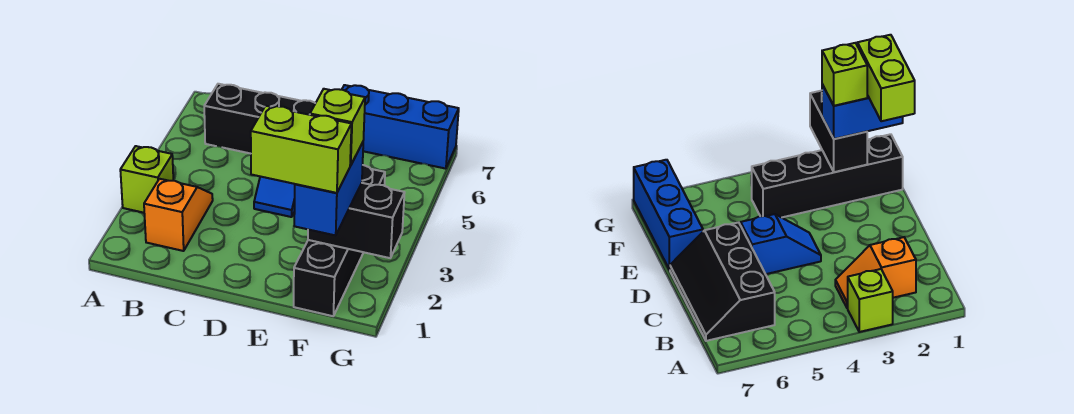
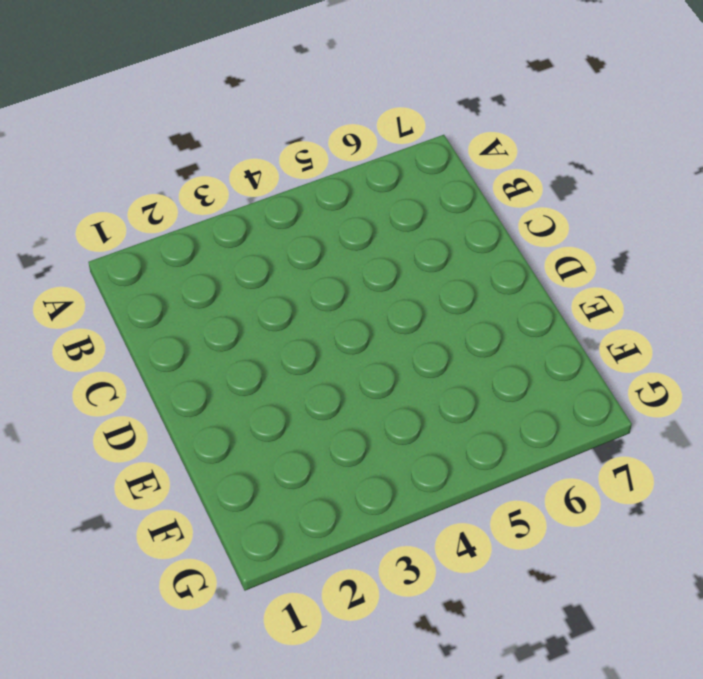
none -> lime brick A3 level 1
none -> orange slope B2:B3 level 1 top 2

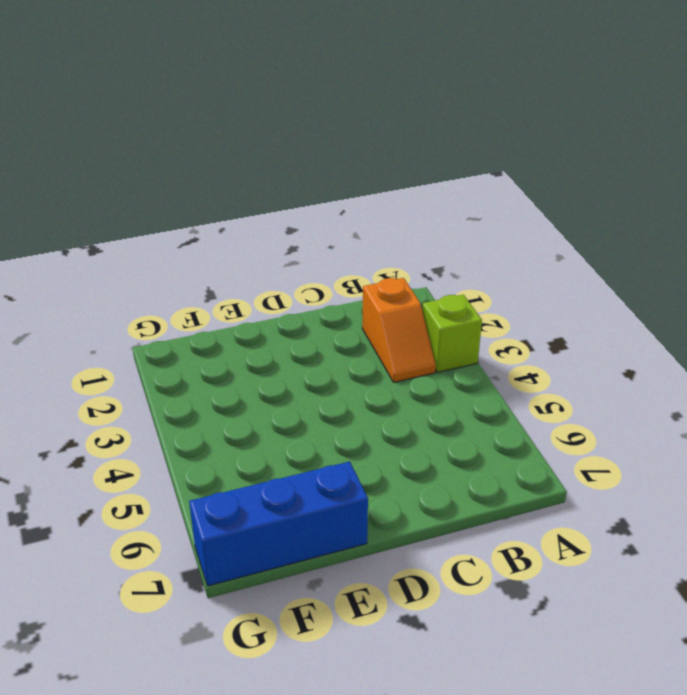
none -> black slope B6:D7 level 1 top 6
none -> blue slope D4:D5 level 1 top 5

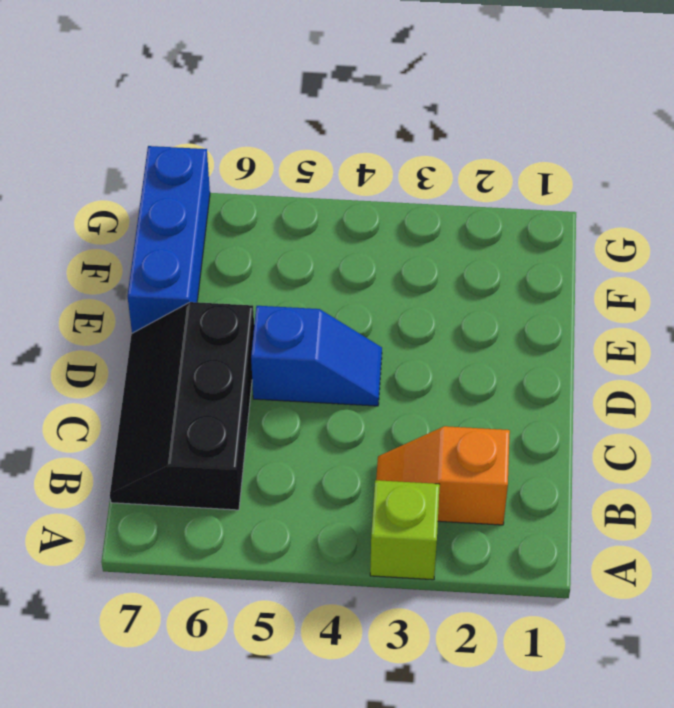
none -> black brick F1:F4 level 1
none -> black brick F2:G2 level 2

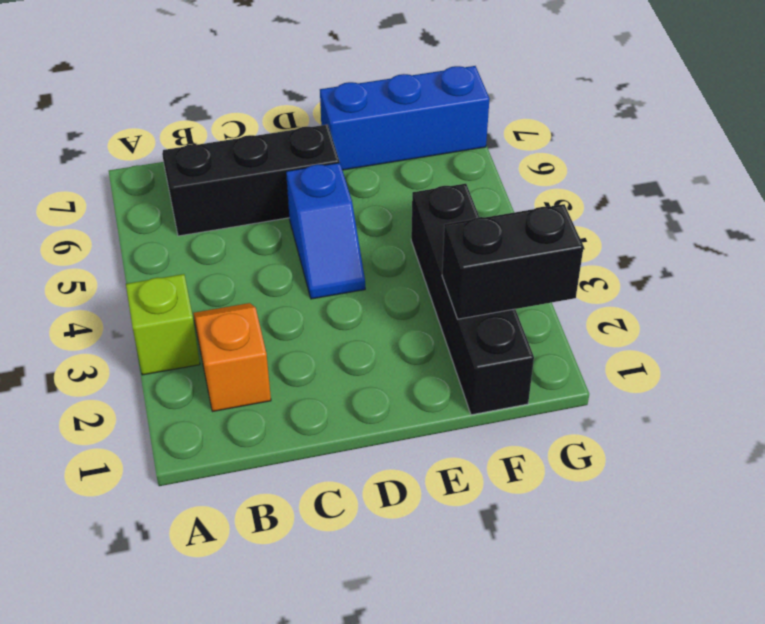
none -> blue brick F1:F2 level 3
none -> lime brick E1:F1 level 4

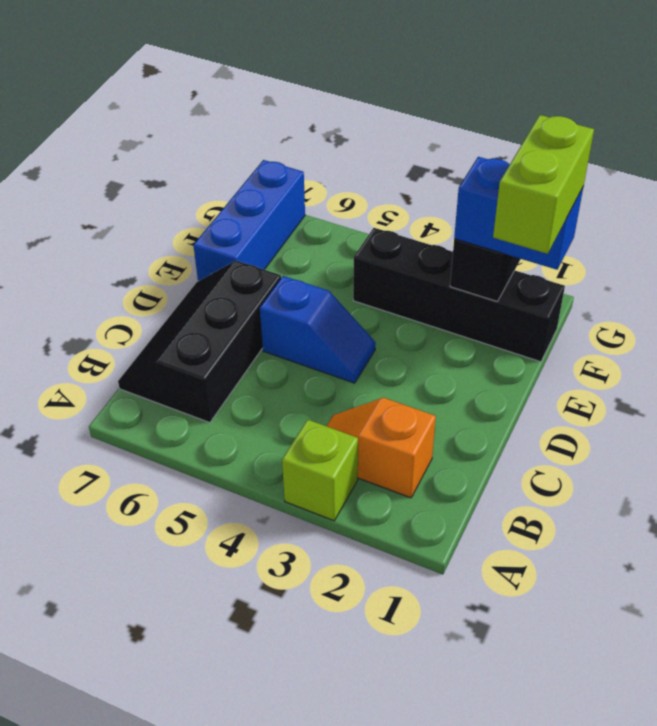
none -> lime brick F2 level 4

